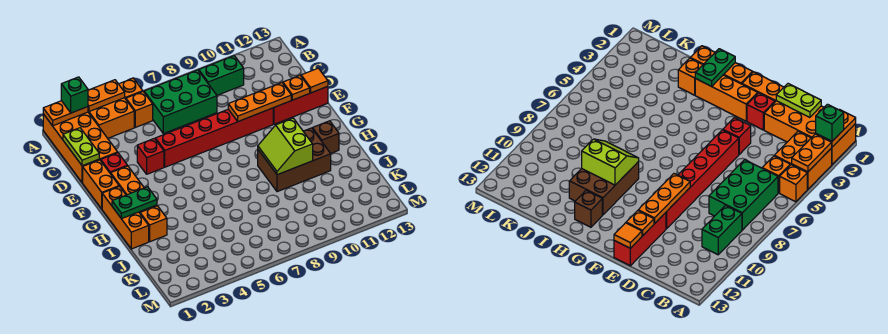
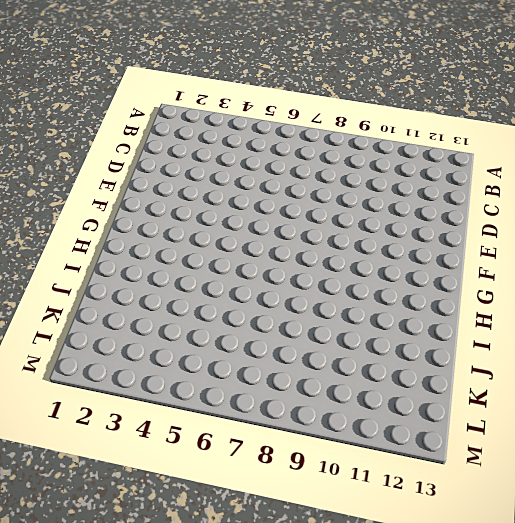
none -> orange brick A1:D2 level 1
none -> orange brick A3:B4 level 1
none -> orange brick A5 level 1

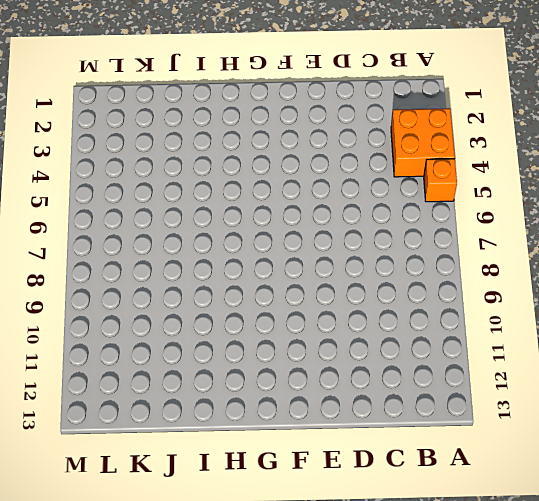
none -> orange brick A1:D2 level 1
none -> orange brick B5 level 1
none -> green brick B6:C8 level 1

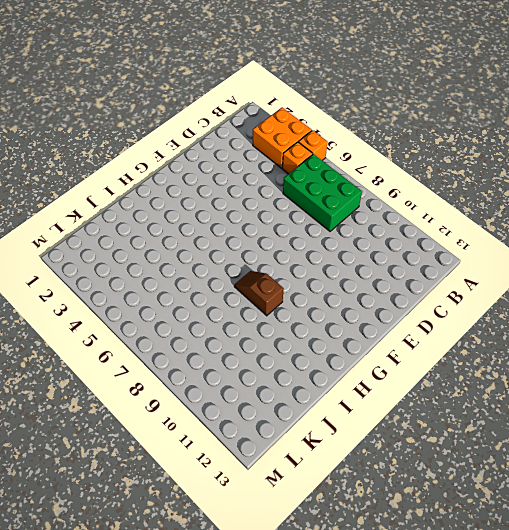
brown slope H8:H9 level 1 top 9 -> brown brick H9:I11 level 1
none -> orange brick A1:D2 level 1
none -> green brick B9:B10 level 1
none -> orange brick E1:F1 level 1

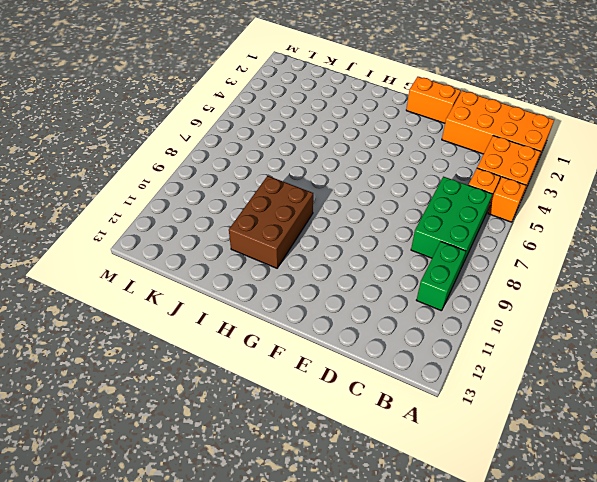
none -> red brick E2 level 1
none -> red brick E4 level 1
none -> red brick E5:E10 level 1

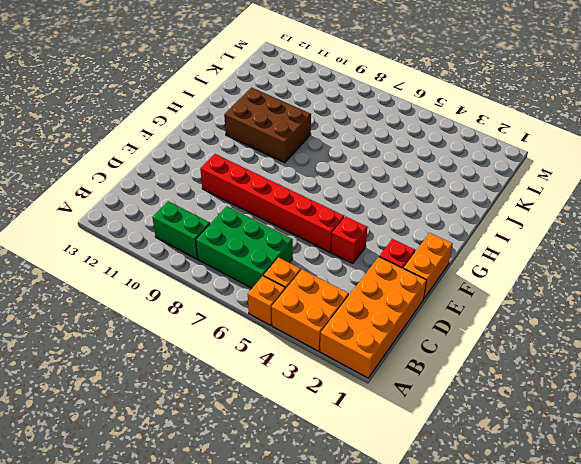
none -> red brick E11:E13 level 1
none -> orange brick F2:H2 level 1
none -> orange brick G1:I1 level 1

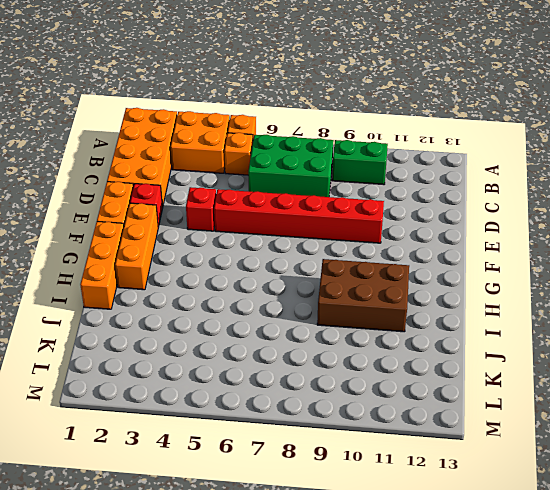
none -> red brick E11:E13 level 1
none -> brown brick H12 level 1
none -> orange brick I2 level 1

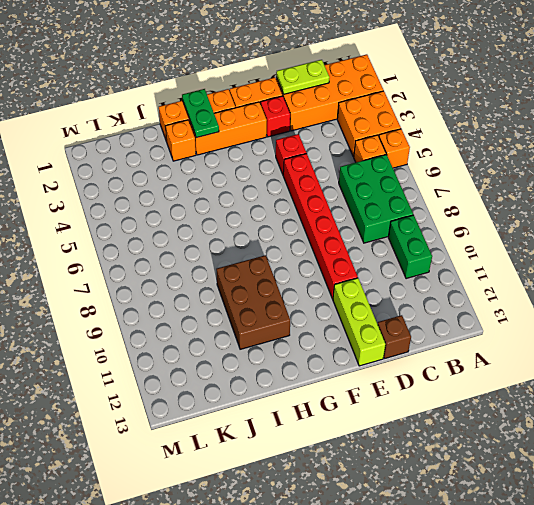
brown brick D13 level 1 -> brown brick H12 level 1
lime brick E11:E13 level 1 -> red brick E11:E13 level 1
none -> orange plate A1:A2 level 2
none -> orange plate A3:A4 level 2
none -> orange plate E9:E11 level 2

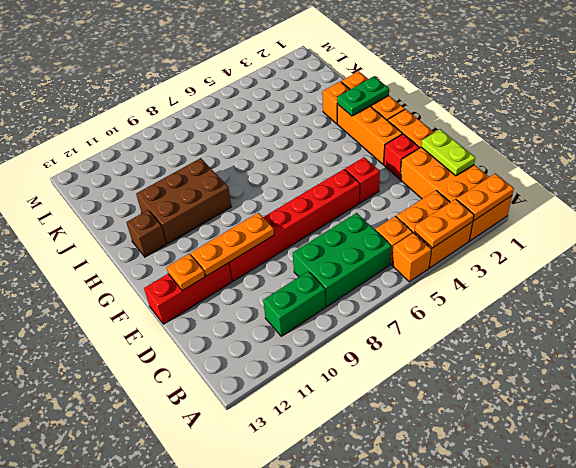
none -> orange tile E13 level 2
none -> lime slope H9:I10 level 2 top 10
none -> green brick A2 level 3

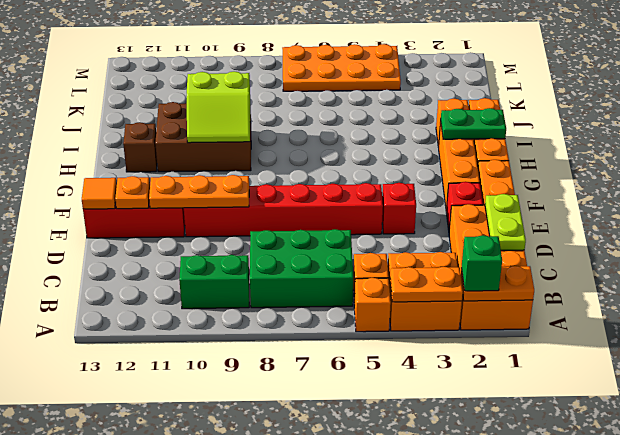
lime slope H9:I10 level 2 top I -> lime slope H9:I10 level 2 top 10
orange plate L4:M7 level 1 -> none

